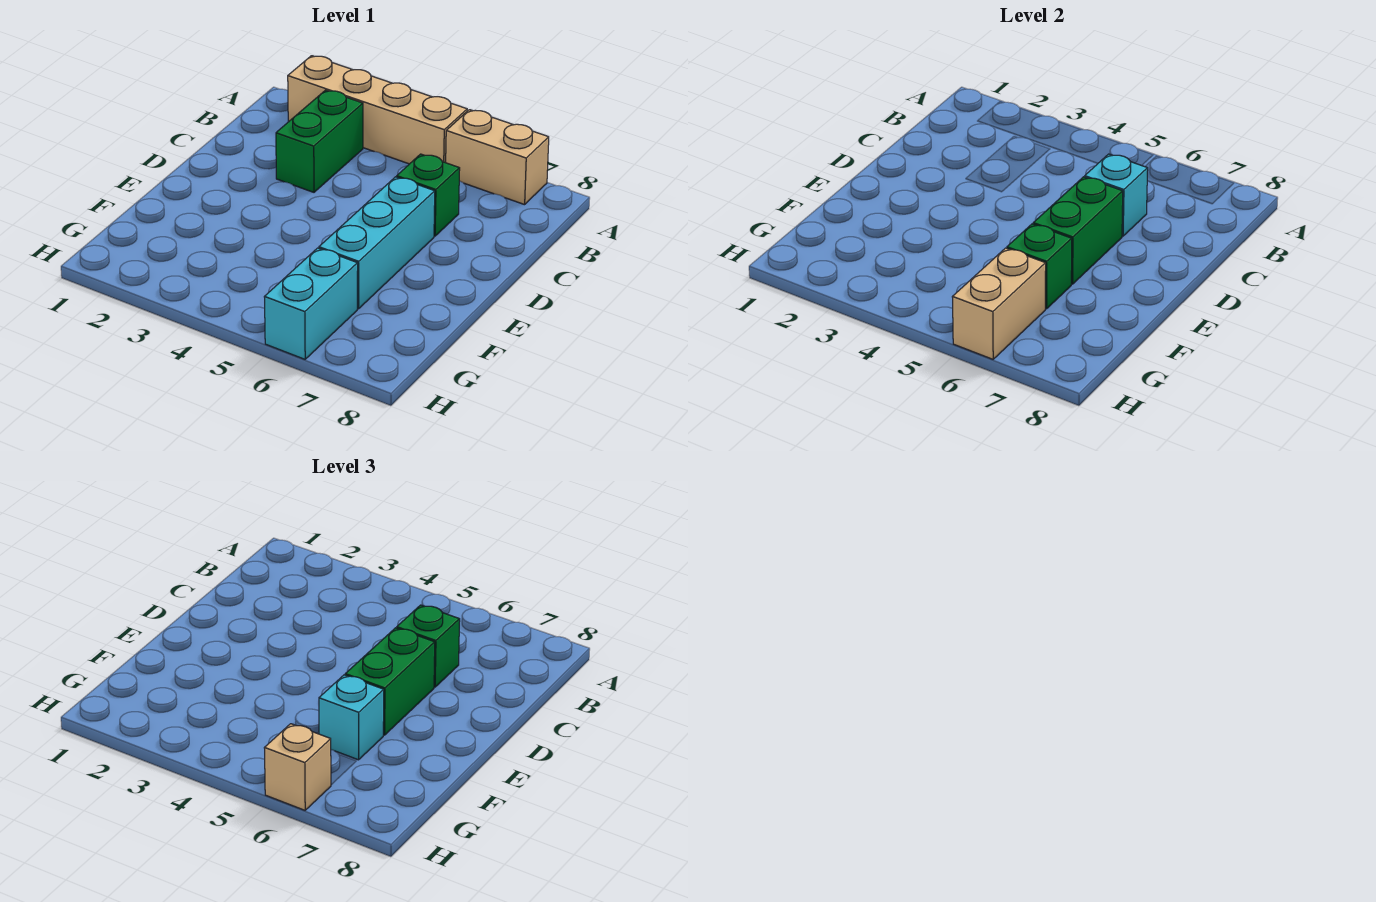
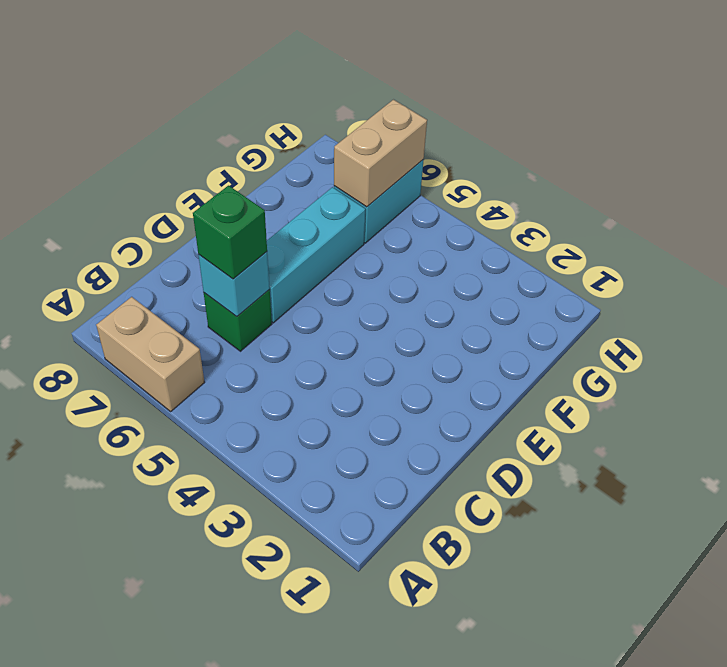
none -> tan brick A2:A5 level 1
none -> green brick B3:C3 level 1
none -> green brick D6:E6 level 2

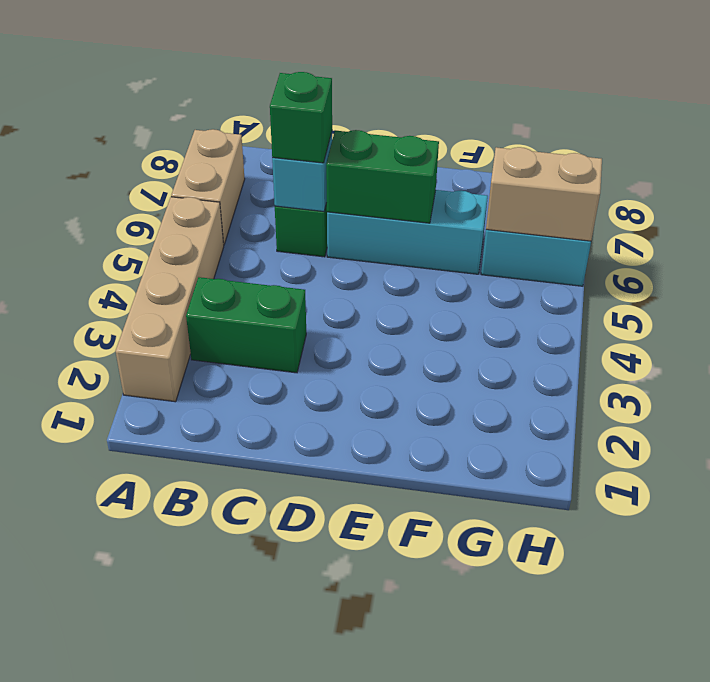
none -> green brick F6 level 2
none -> green brick D6:E6 level 3
none -> cyan brick F6 level 3

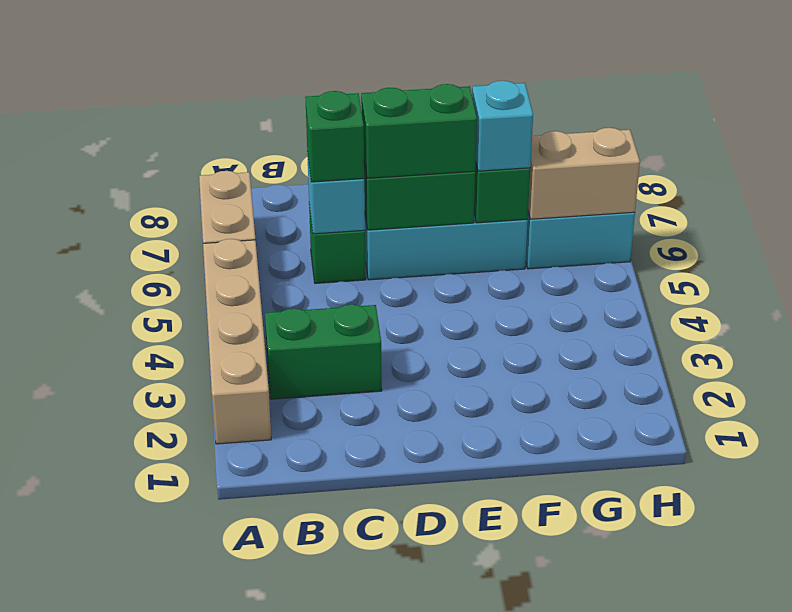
none -> tan brick H6 level 3

